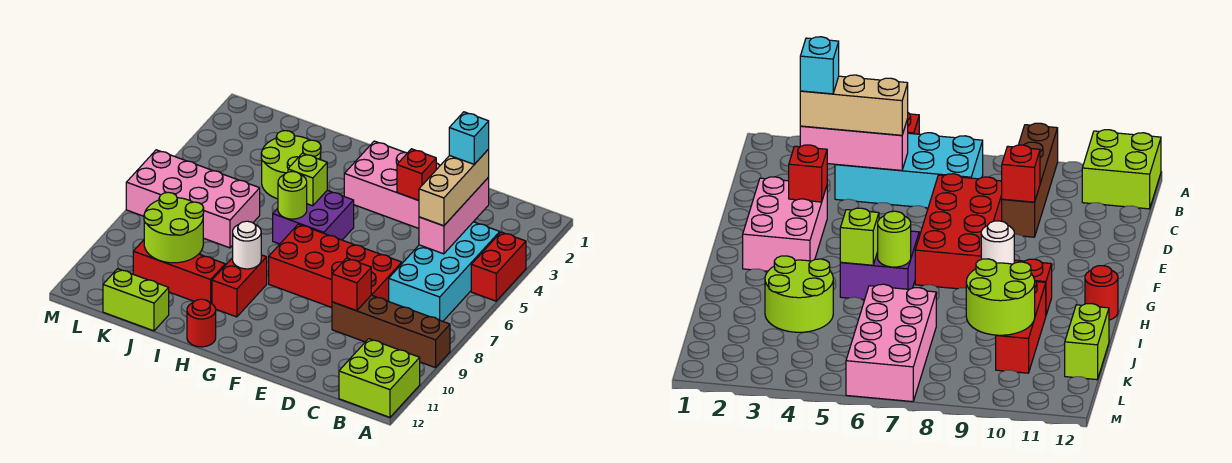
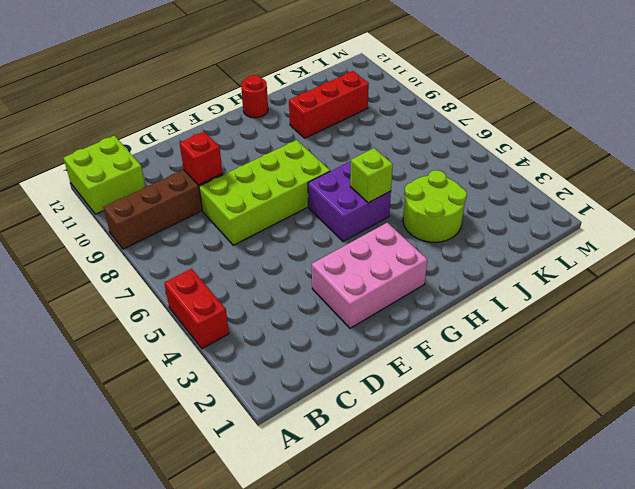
lime brick D7:G8 level 1 -> red brick D7:G8 level 1
none -> cyan brick B4:C7 level 1
none -> red brick H9:H10 level 1
none -> pink brick J6:M7 level 1

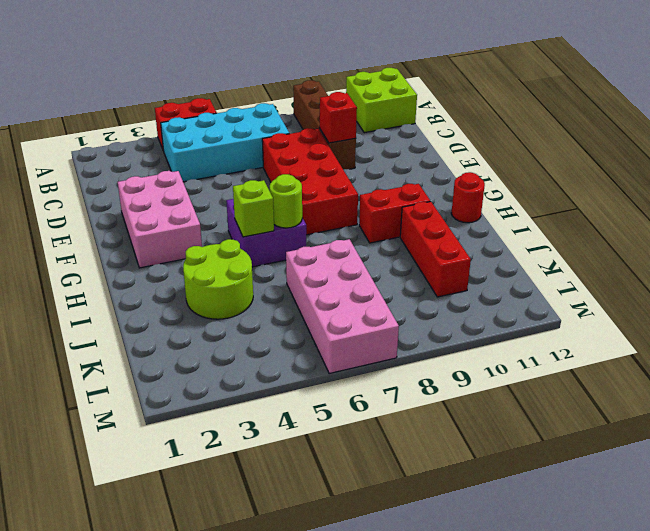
none -> lime brick J12:K12 level 1
none -> pink brick C3:C5 level 2
none -> red brick E3 level 2

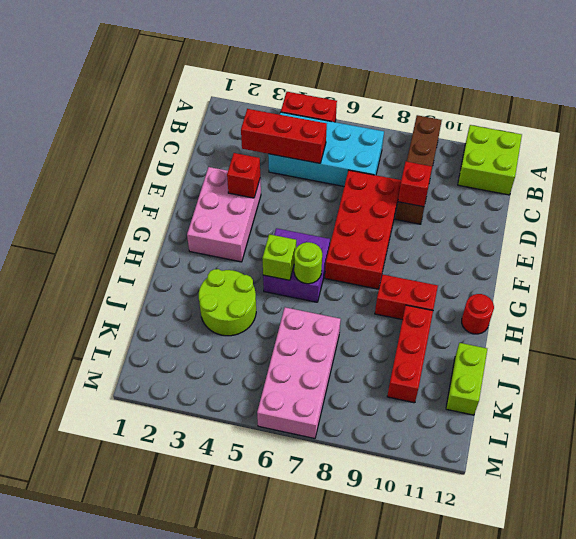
red brick C3:C5 level 2 -> pink brick C3:C5 level 2
none -> white round brick H9 level 2
none -> lime round brick J9:K10 level 2
none -> tan brick C3:C5 level 3

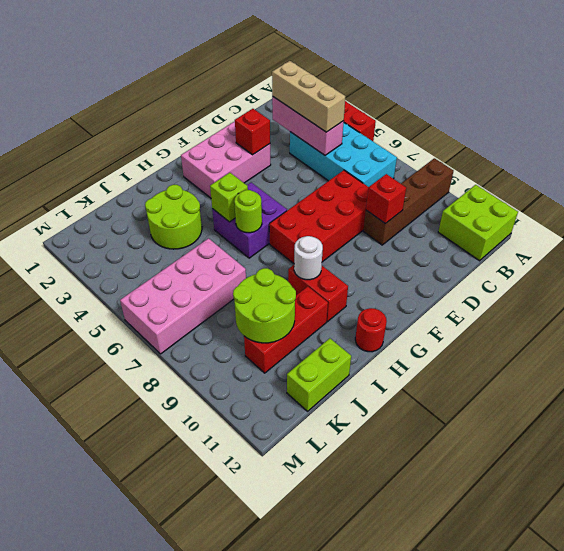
none -> cyan brick C3 level 4

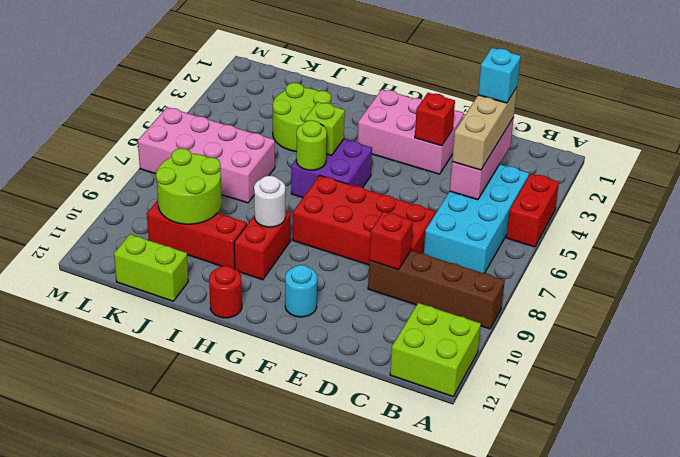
cyan round brick F11 level 1 -> none

